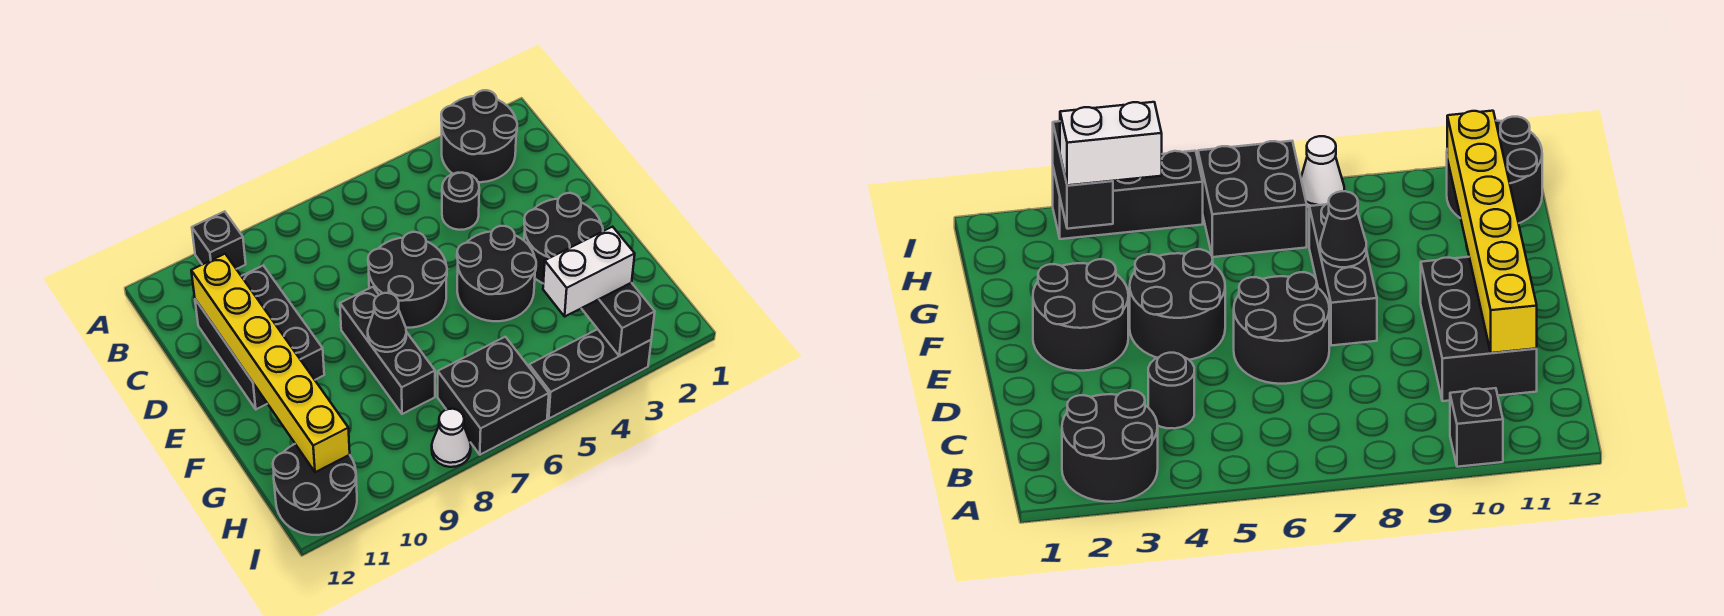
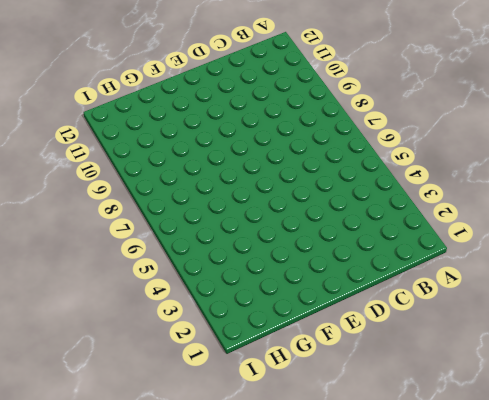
none -> black round brick A2:B3 level 1
none -> black brick A10 level 1
none -> black round brick C4 level 1

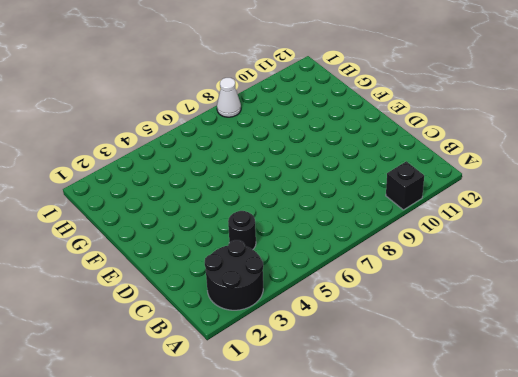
none -> black brick C10:E11 level 1
none -> black round brick D6:E7 level 1
none -> black round brick E2:F3 level 1

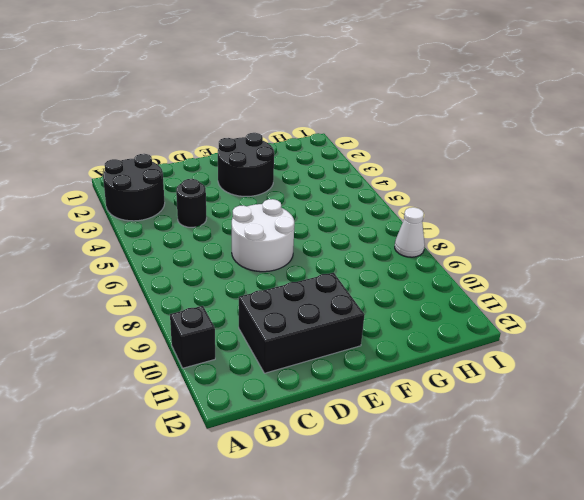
white round brick D6:E7 level 1 -> black round brick D6:E7 level 1
none -> black round brick E4:F5 level 1
none -> black brick E8:G8 level 1
none -> black brick H6:I7 level 1

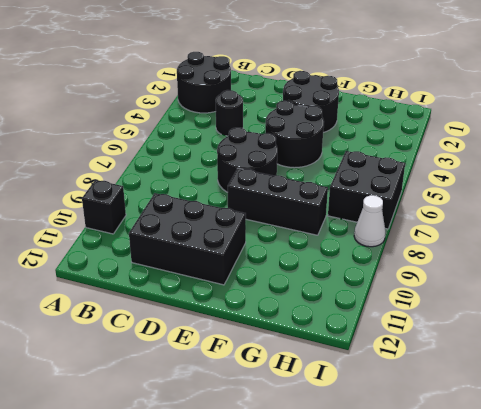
none -> black round brick H11:I12 level 1
none -> black brick I3:I5 level 1
none -> yellow brick C11:H11 level 2

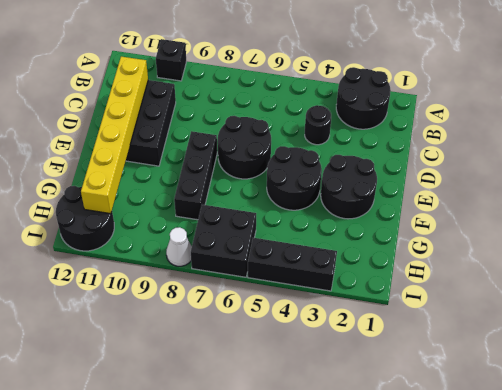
none -> black cone F8 level 2
none -> black brick H3:I3 level 2
none -> white brick H3:H4 level 3

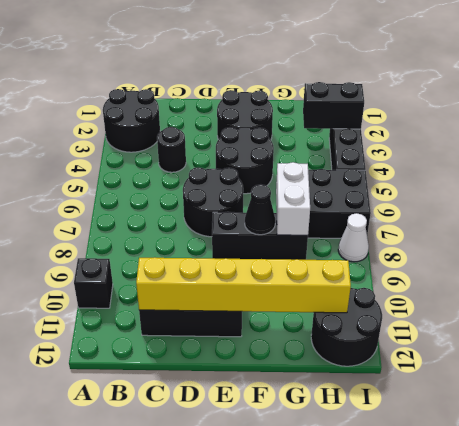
white brick G7:G8 level 2 -> white brick H3:H4 level 3

